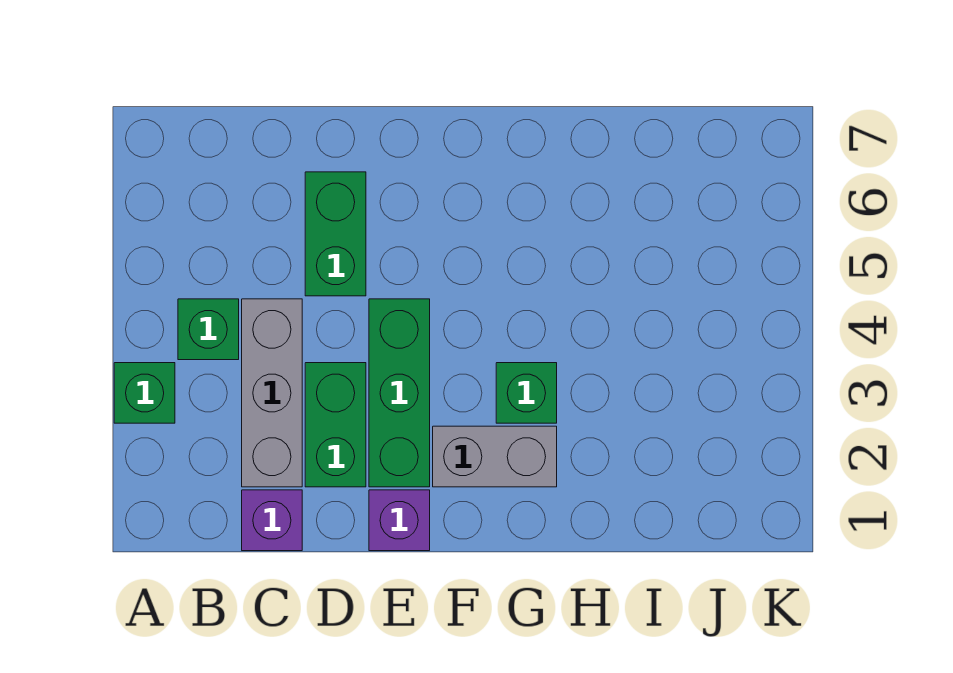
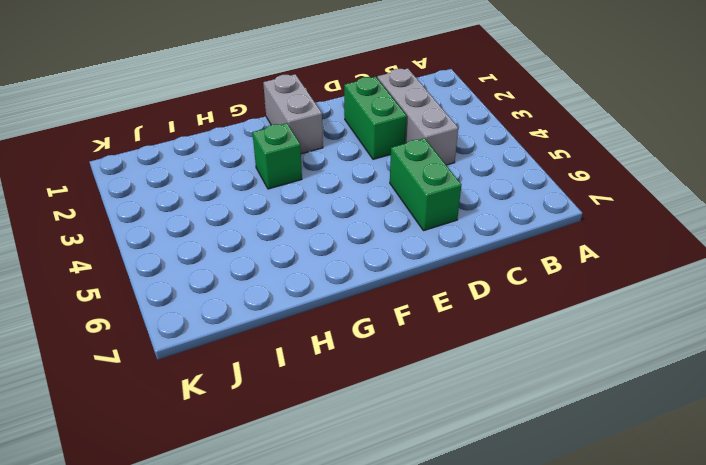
grey brick F1:F2 level 1 -> grey brick F2:G2 level 1
none -> green brick A3 level 1
none -> green brick B4 level 1

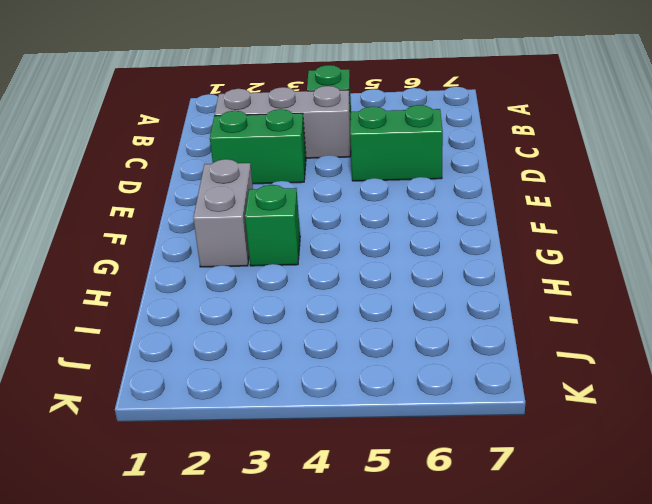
none -> green brick A3 level 1
none -> purple brick C1 level 1

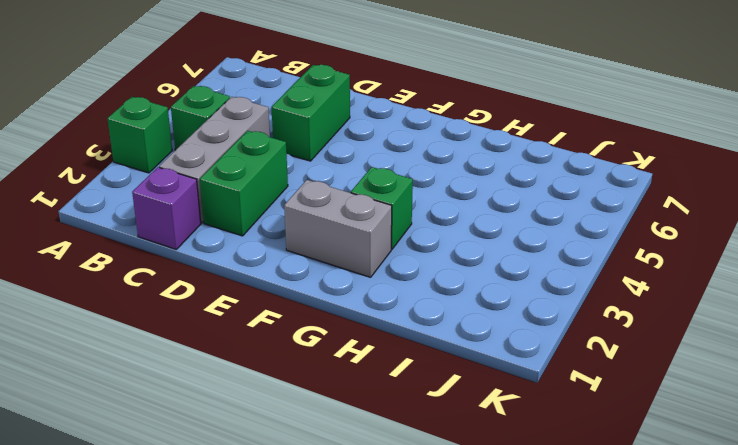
none -> purple brick E1 level 1
none -> green brick E2:E4 level 1

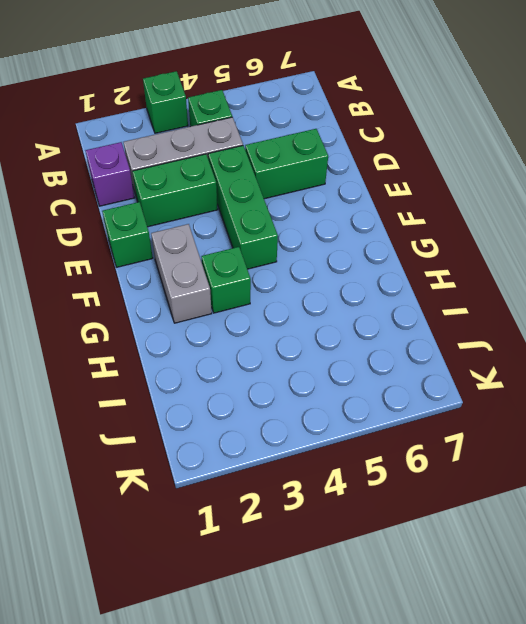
green brick D4:F4 level 1 -> green brick E2:E4 level 1
green brick E1 level 1 -> purple brick E1 level 1

